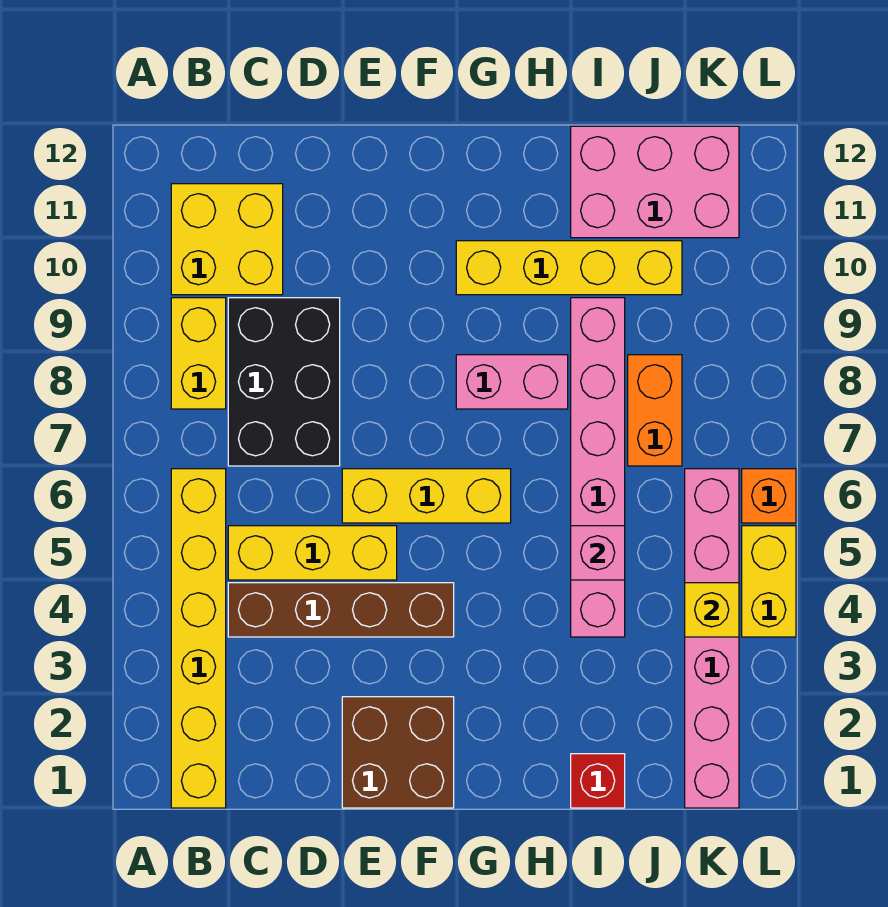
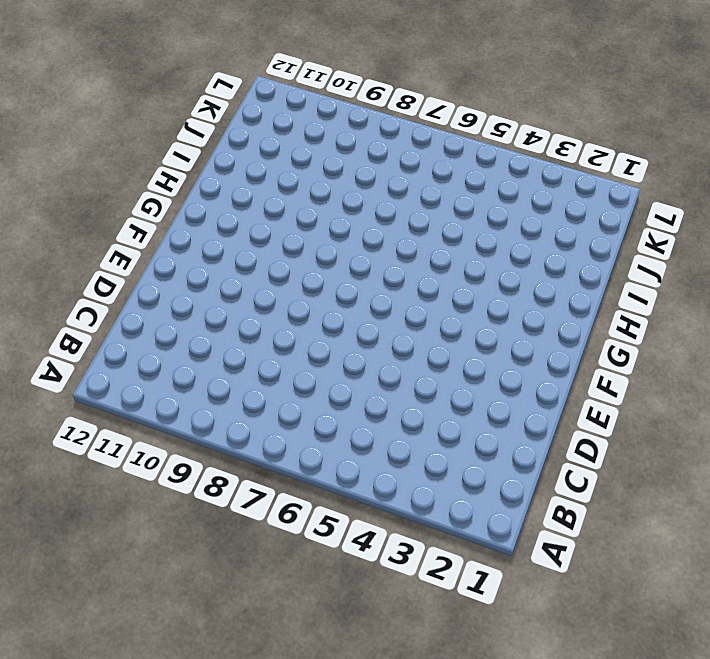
none -> yellow brick B1:B6 level 1
none -> yellow brick B8:B9 level 1
none -> yellow brick B10:C11 level 1

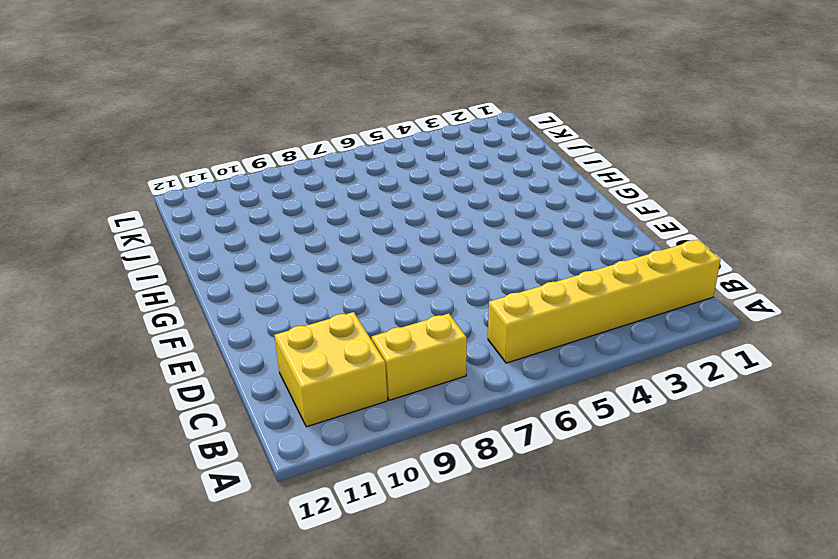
none -> brown brick C4:F4 level 1
none -> yellow brick C5:E5 level 1
none -> black brick C7:D9 level 1

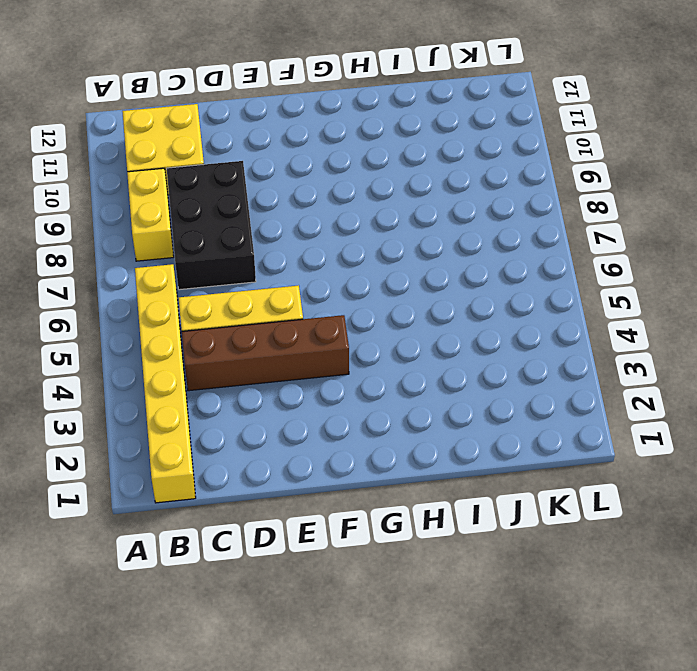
none -> brown brick E1:F2 level 1
none -> yellow brick E6:G6 level 1
none -> pink brick G8:H8 level 1

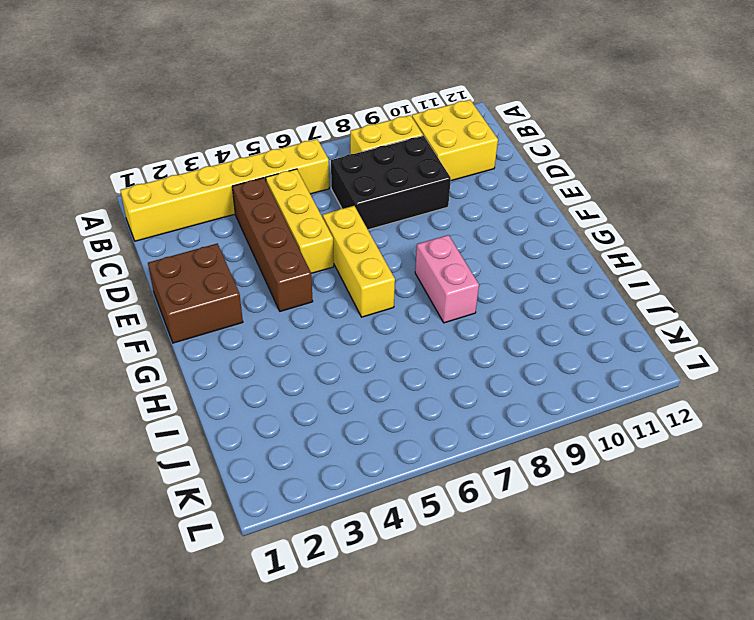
none -> yellow brick G10:J10 level 1
none -> red brick I1 level 1
none -> pink brick I4:I9 level 1

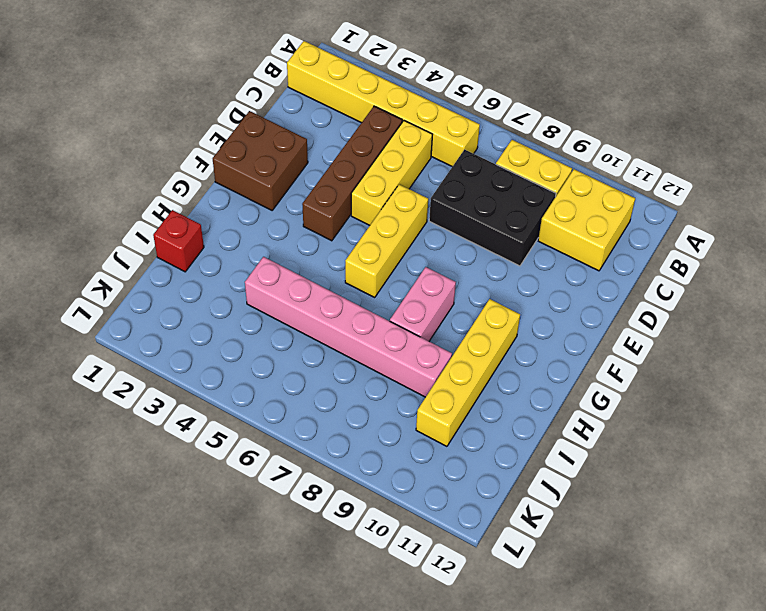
none -> pink brick I11:K12 level 1
none -> orange brick J7:J8 level 1
none -> pink brick K1:K6 level 1

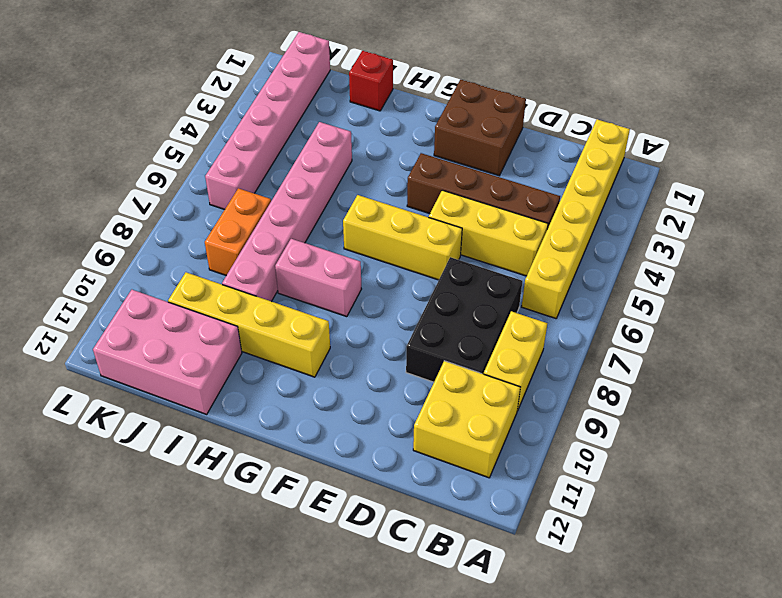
none -> yellow brick L4:L5 level 1
none -> orange brick L6 level 1
none -> pink brick I5 level 2

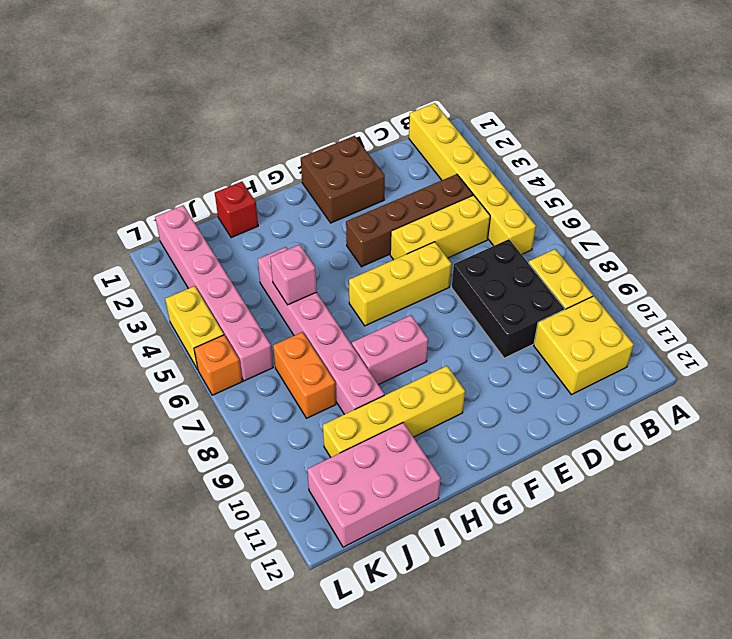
none -> yellow brick K4 level 2

